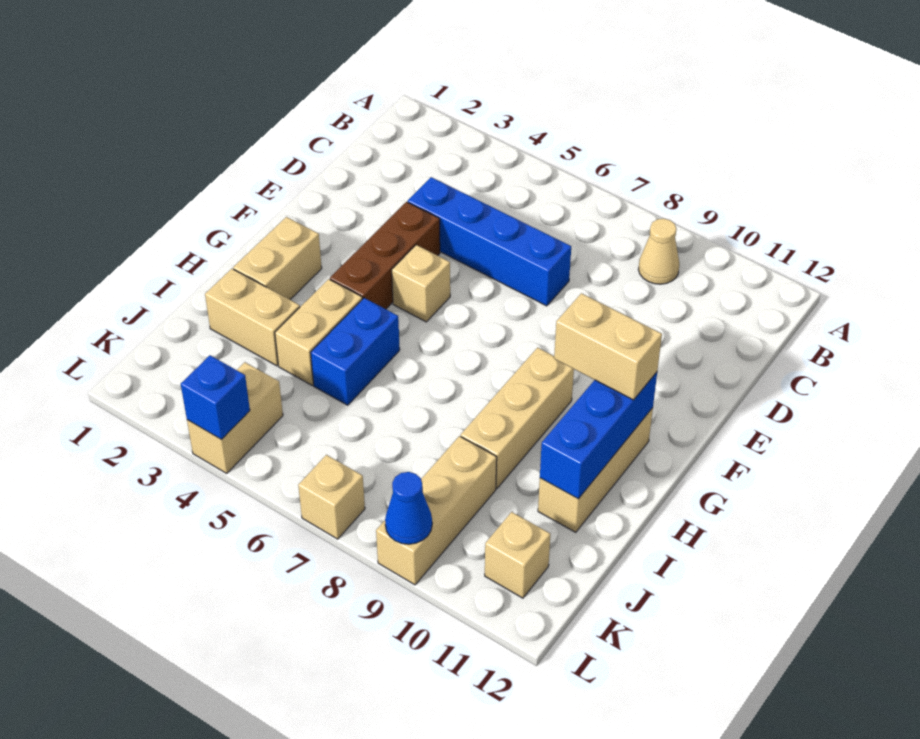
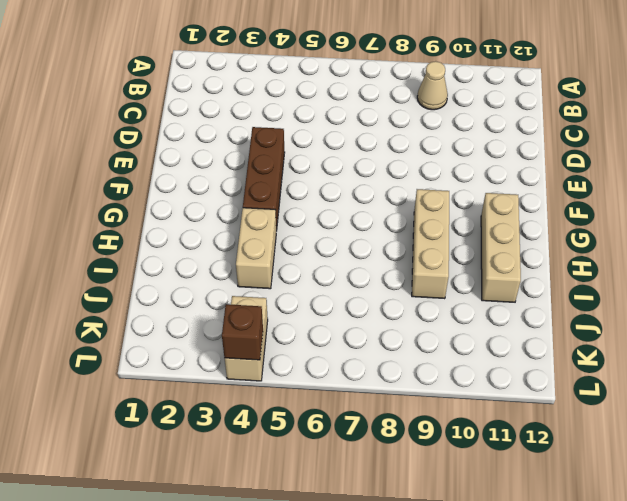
brown brick L4 level 2 -> blue brick L4 level 2
none -> blue brick D4:D7 level 1
none -> tan brick F5 level 1
none -> tan brick G2:H2 level 1

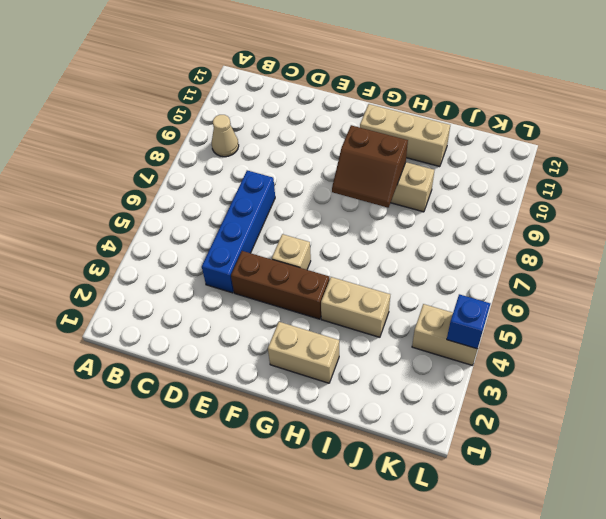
brown slope G8:H9 level 2 top 9 -> none
none -> blue brick H5:I5 level 1
none -> tan brick I2:I3 level 1
none -> tan brick J9:L9 level 1

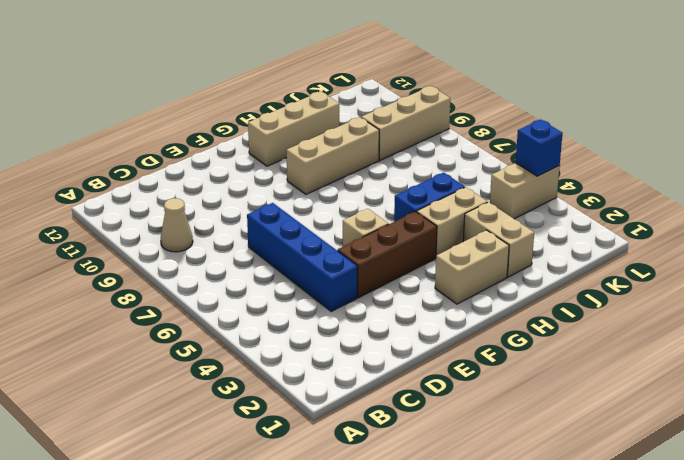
none -> tan brick K11 level 1
none -> tan brick L7 level 1
none -> blue brick G11:I11 level 2

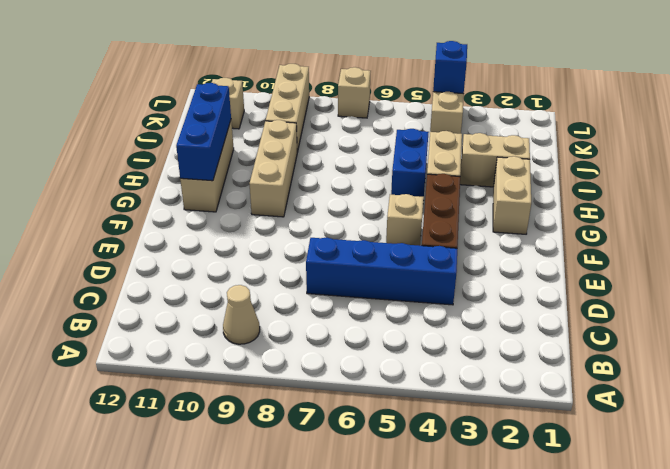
none -> blue cone L9 level 2
none -> tan brick G10:G11 level 3

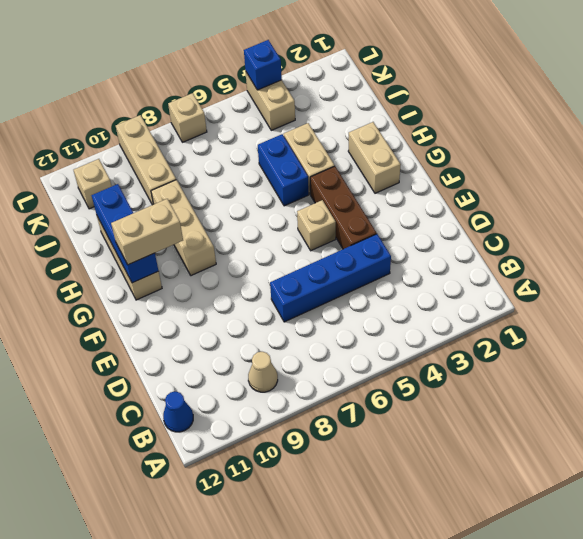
blue cone B12 level 1 -> blue cone L9 level 2
none -> tan brick I2:I3 level 1

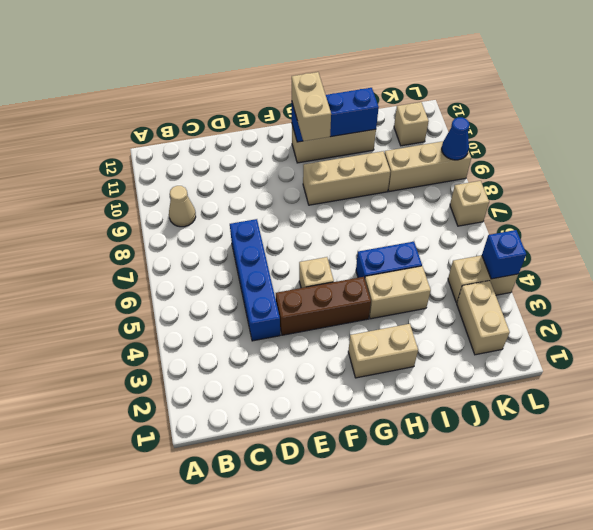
tan brick K2:K3 level 1 -> tan brick I2:I3 level 1

